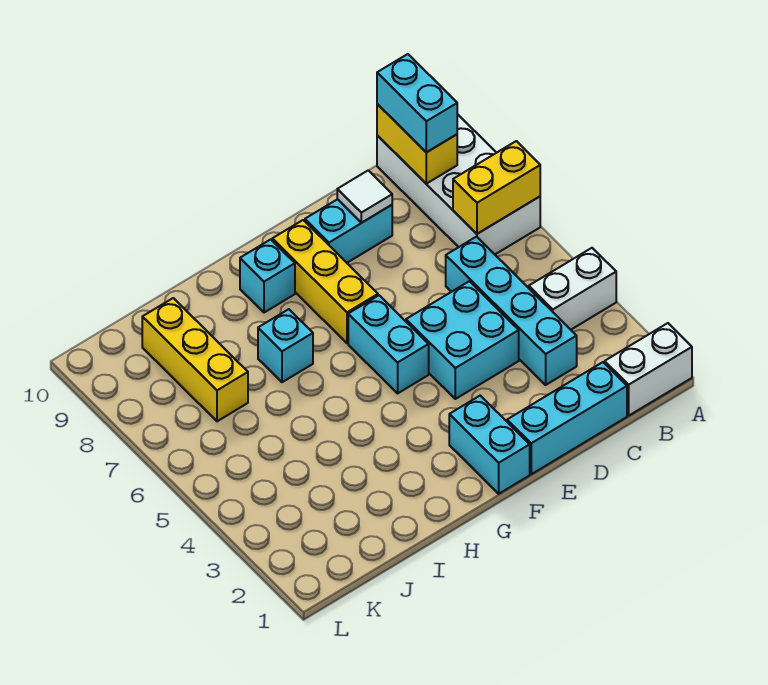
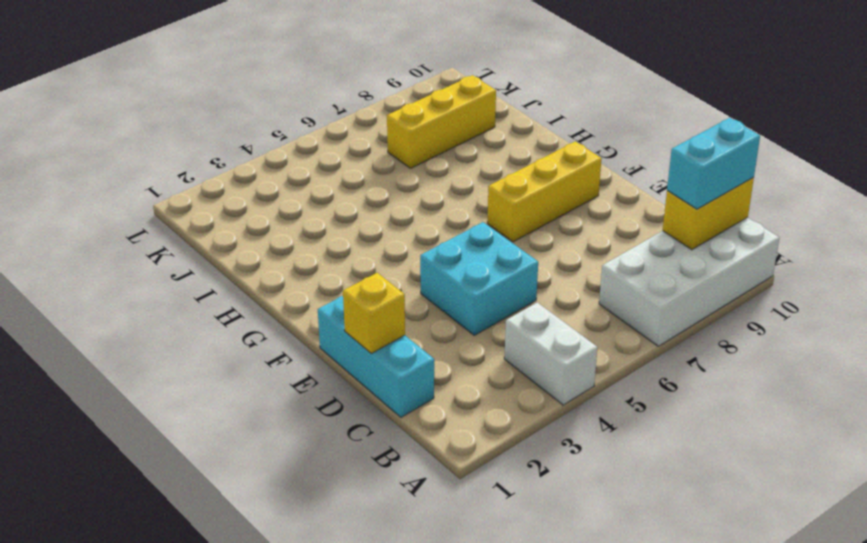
yellow brick D1 level 2 -> none
none -> white brick A1:B1 level 1
none -> cyan brick C3:C6 level 1
none -> cyan brick D9:E9 level 1

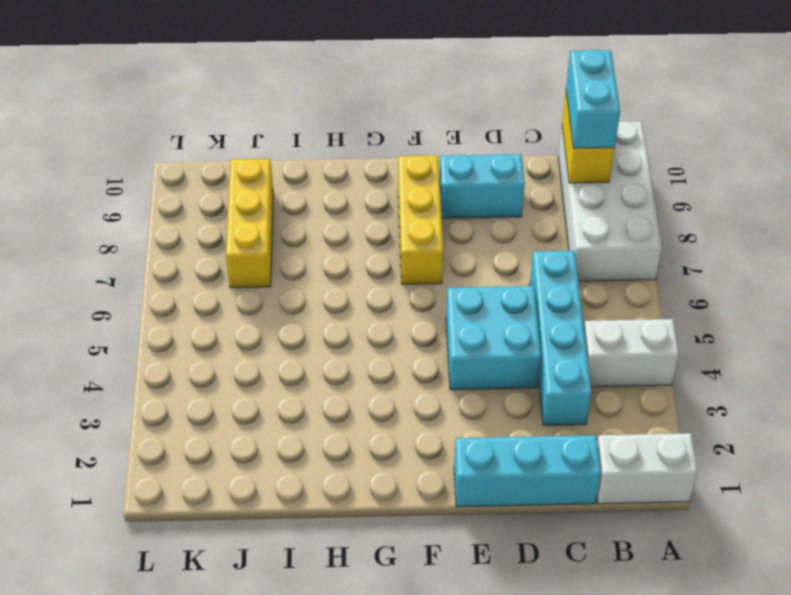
none -> cyan brick F1:F2 level 1
none -> cyan brick F5:F6 level 1
none -> cyan brick G9 level 1

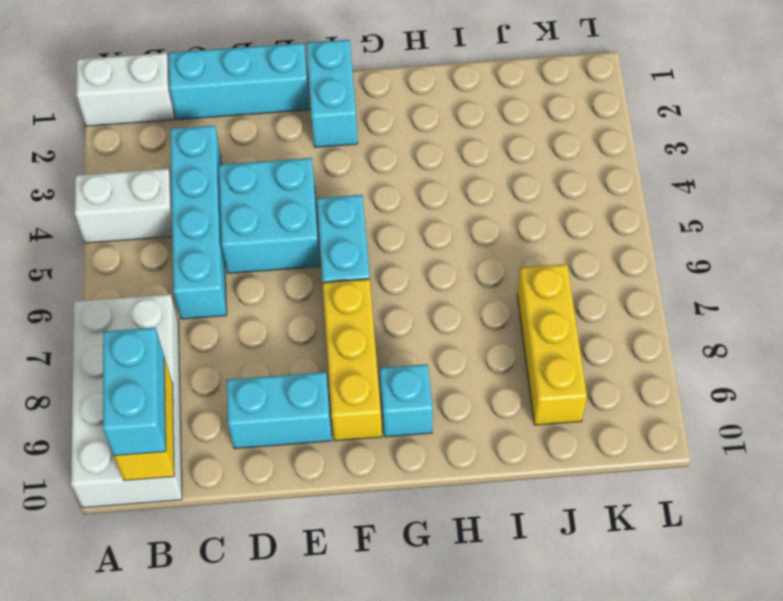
none -> cyan brick H7 level 1
none -> yellow brick A7:B7 level 2
none -> white tile D9 level 2

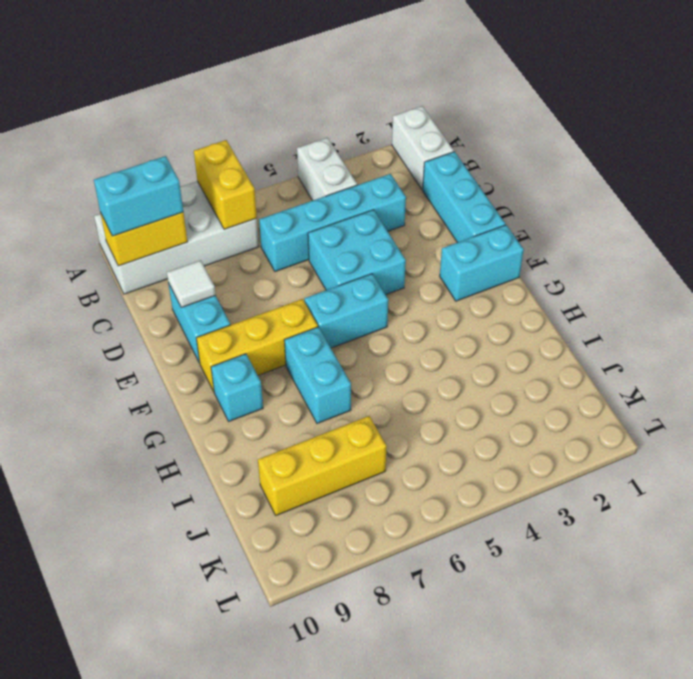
cyan brick G7:H7 level 1 -> cyan brick H7 level 1

